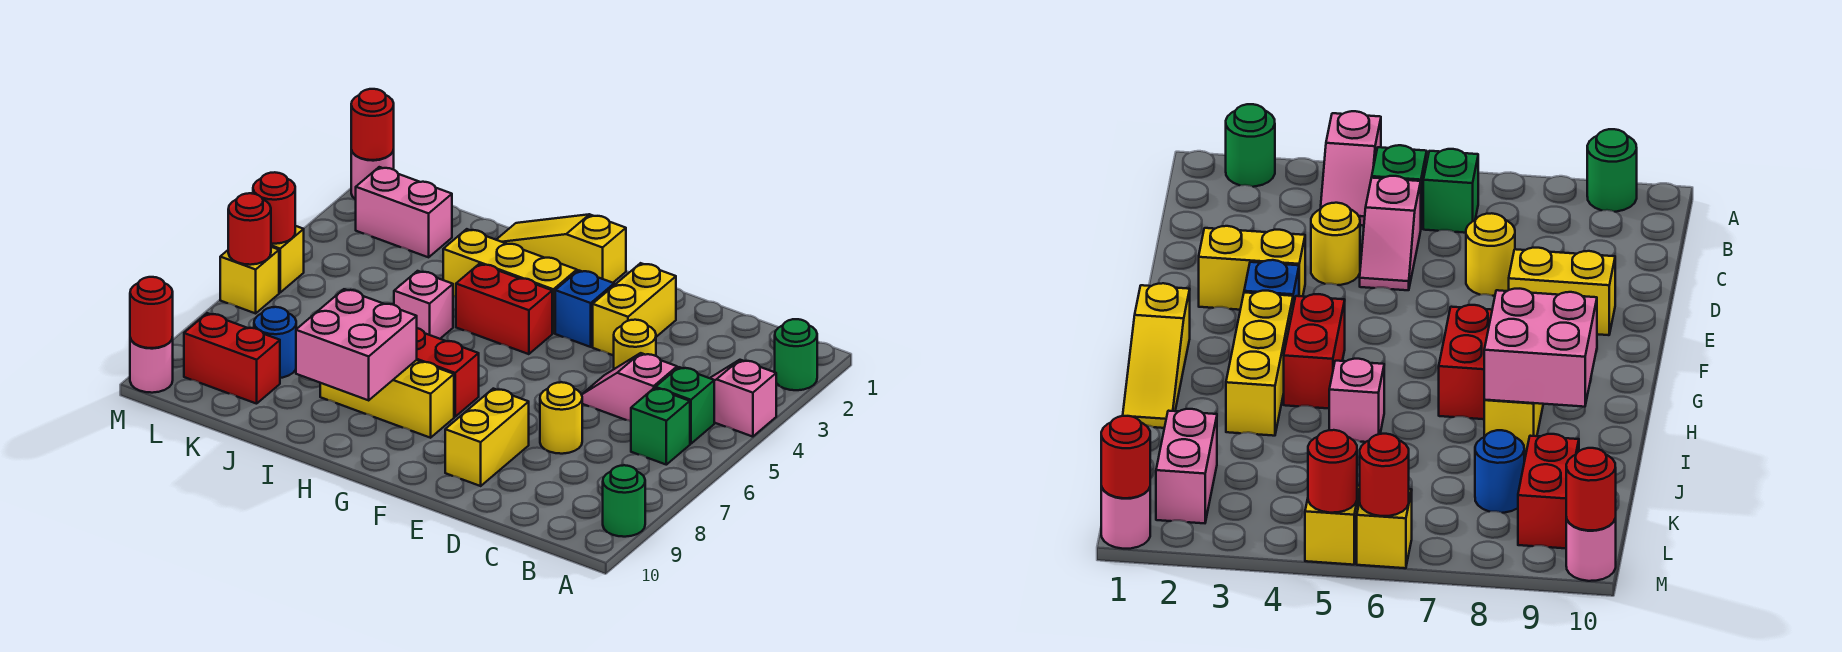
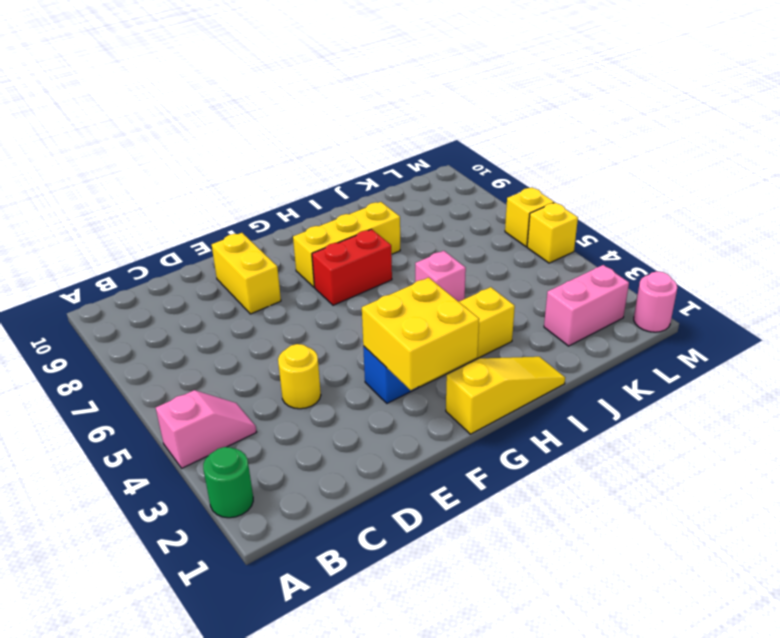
yellow brick F2:G3 level 2 -> none
none -> green round brick A9 level 1
none -> green brick B5 level 1
none -> green brick B6 level 1

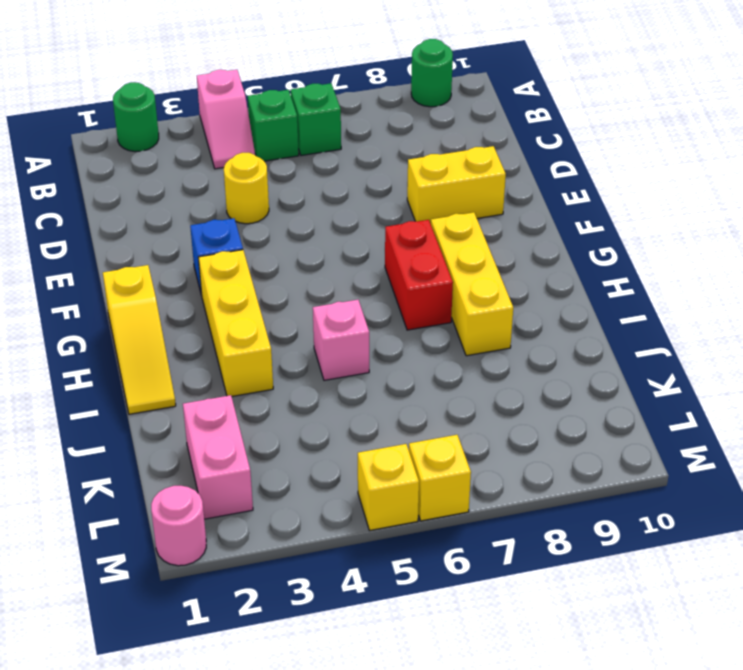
none -> pink slope C5:D5 level 1 top C
none -> yellow round brick D7 level 1
none -> yellow brick E2:E3 level 1

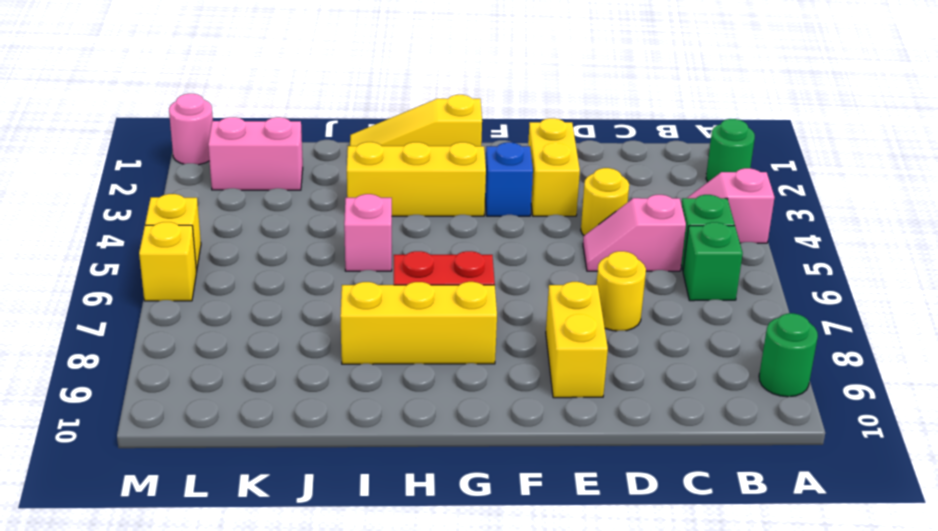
none -> red brick G4:H4 level 1
none -> blue round brick K8 level 1
none -> red brick K9:L9 level 1

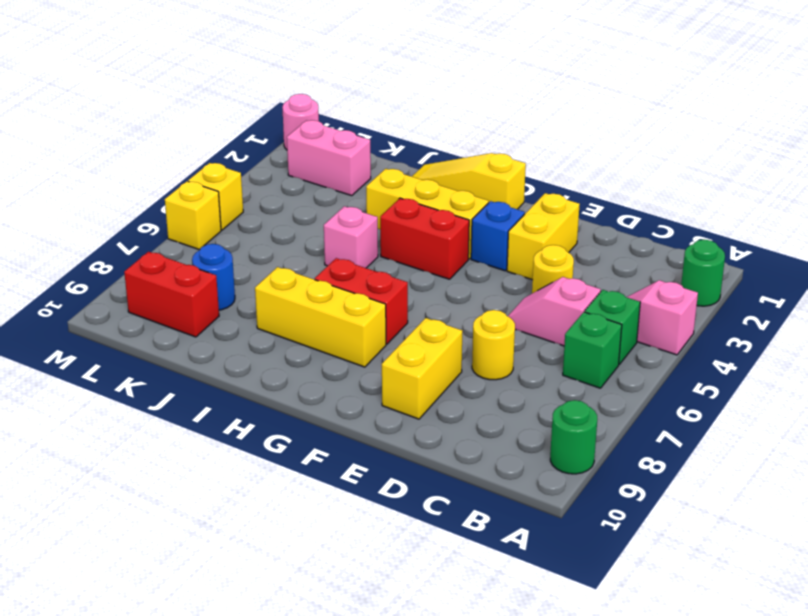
none -> pink round brick M10 level 1
none -> pink brick H8:I9 level 2
none -> red round brick M1 level 2

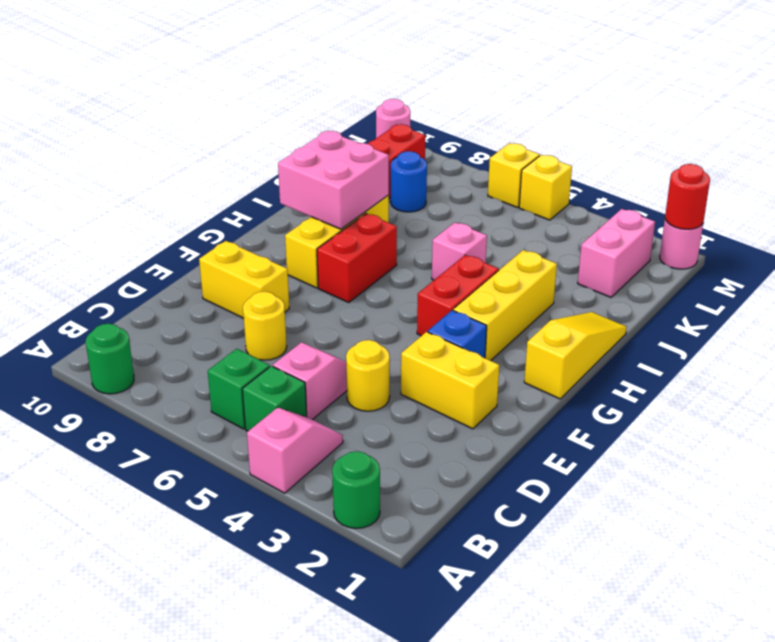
none -> red round brick M5 level 2
none -> red round brick M6 level 2
none -> red round brick M10 level 2

